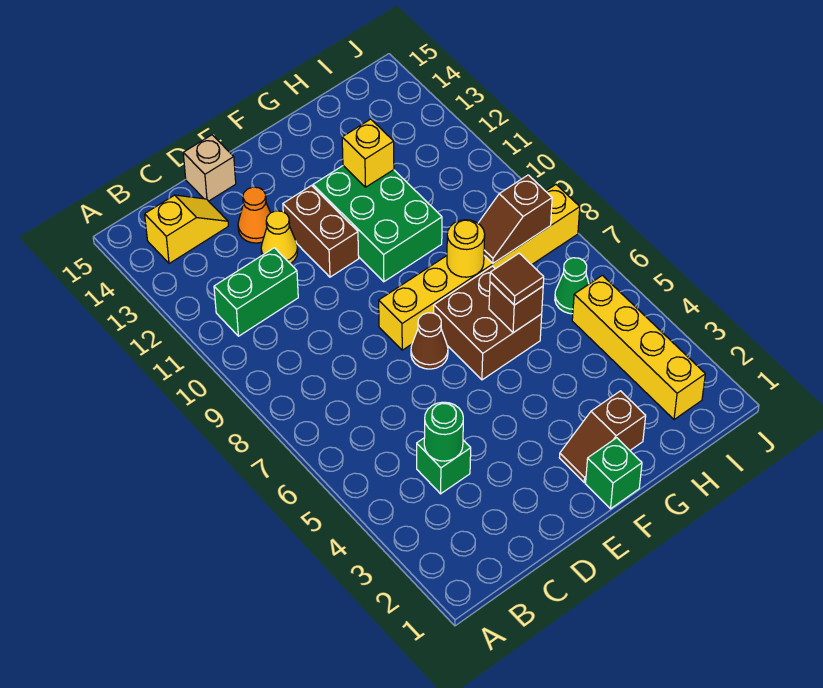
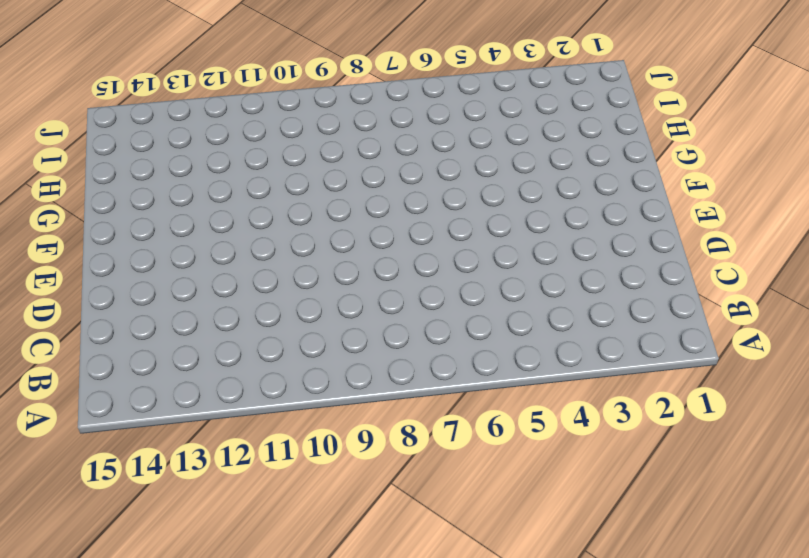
none -> green brick B11:C11 level 1
none -> yellow slope B14:C14 level 1 top B
none -> green brick C4 level 1

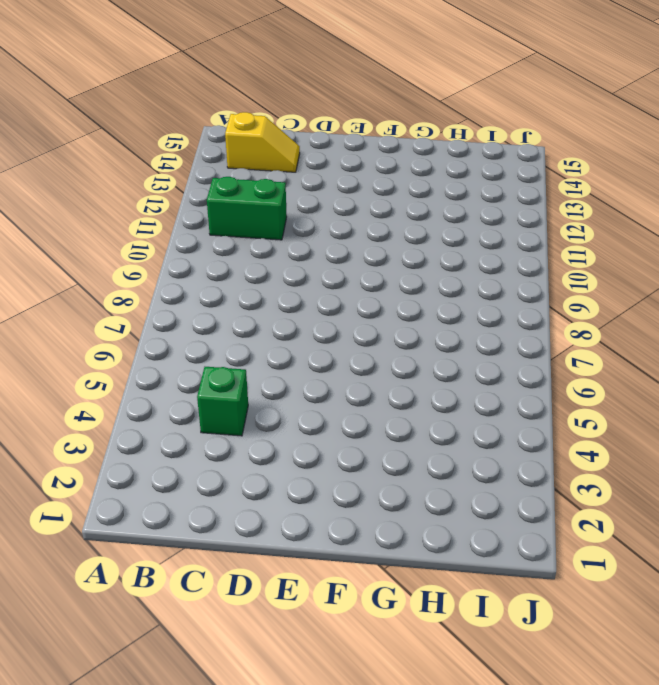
none -> yellow cone D12 level 1
none -> orange cone D13 level 1
none -> tan brick D15 level 1

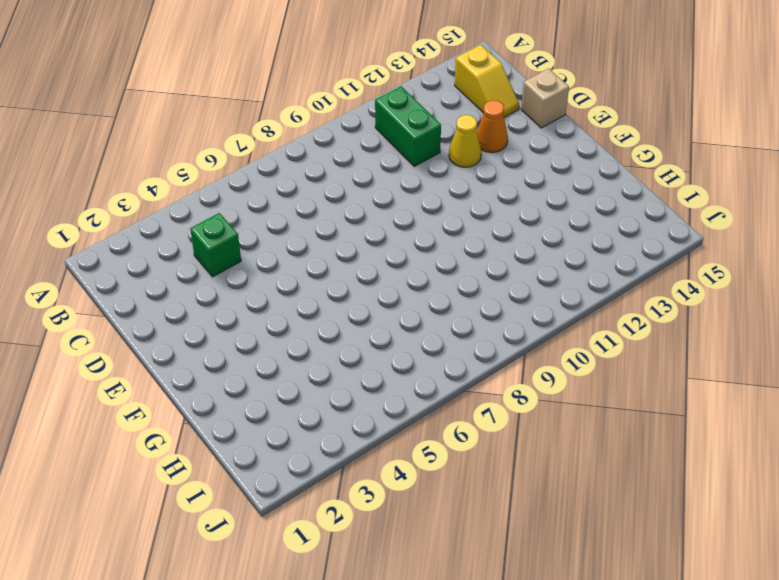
none -> brown cone E7 level 1
none -> yellow brick E8:J8 level 1
none -> brown brick E11:E12 level 1

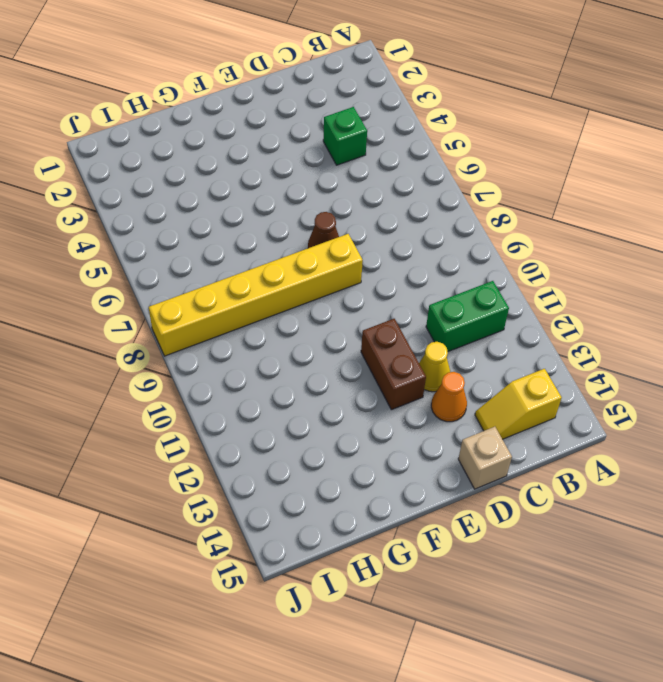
none -> green brick F1 level 1
none -> brown slope F2:G2 level 1 top G
none -> brown brick F6:G7 level 1

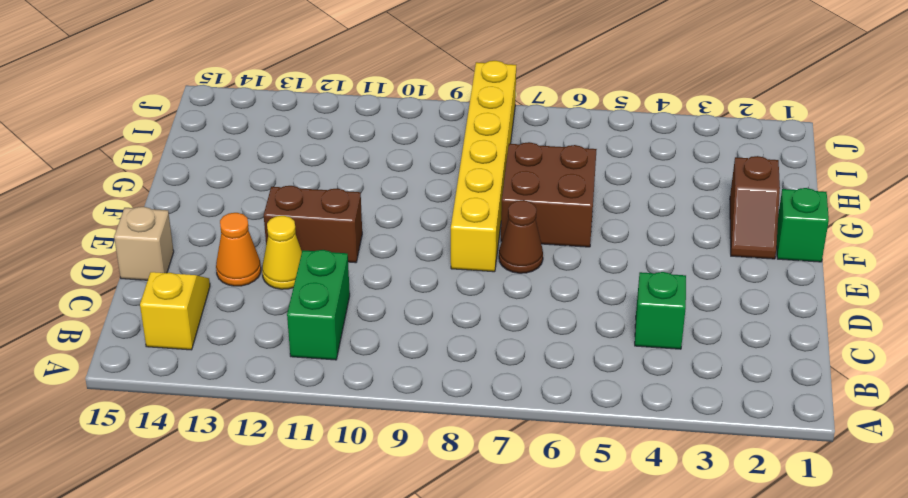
none -> green brick F10:G12 level 1
none -> yellow brick I2:I5 level 1
none -> green cone I6 level 1

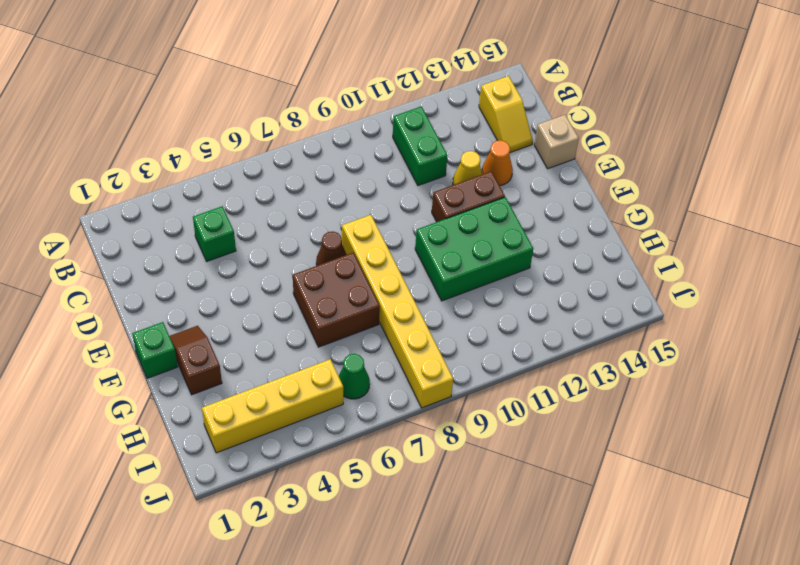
none -> green round brick C4 level 2
none -> brown brick G6 level 2
none -> yellow round brick G8 level 2

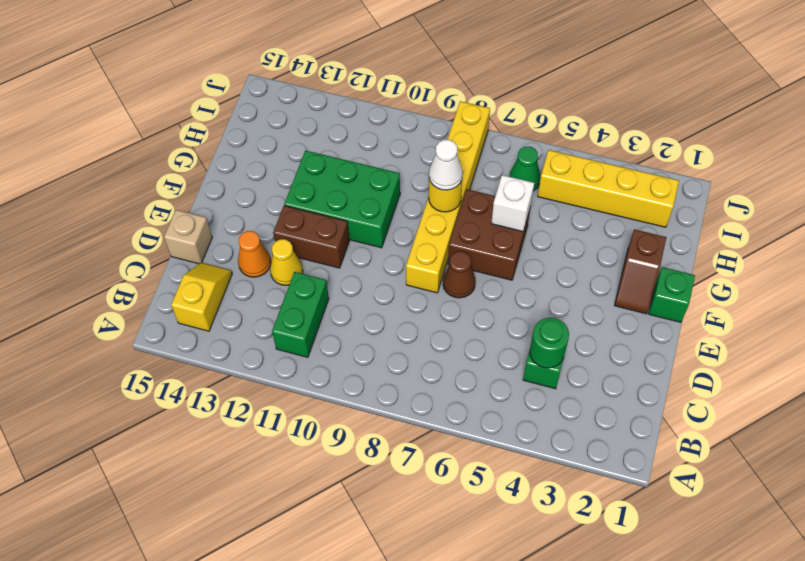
white brick G6 level 2 -> brown brick G6 level 2
white cone G8 level 3 -> none
none -> yellow brick G12 level 2
none -> brown slope H8:I8 level 2 top I
none -> brown tile G6 level 3

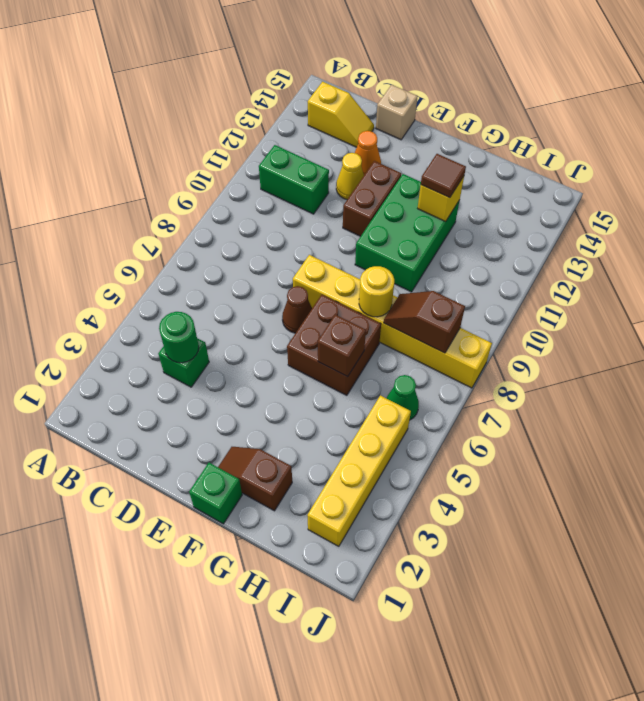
brown tile G12 level 3 -> brown tile G6 level 3

